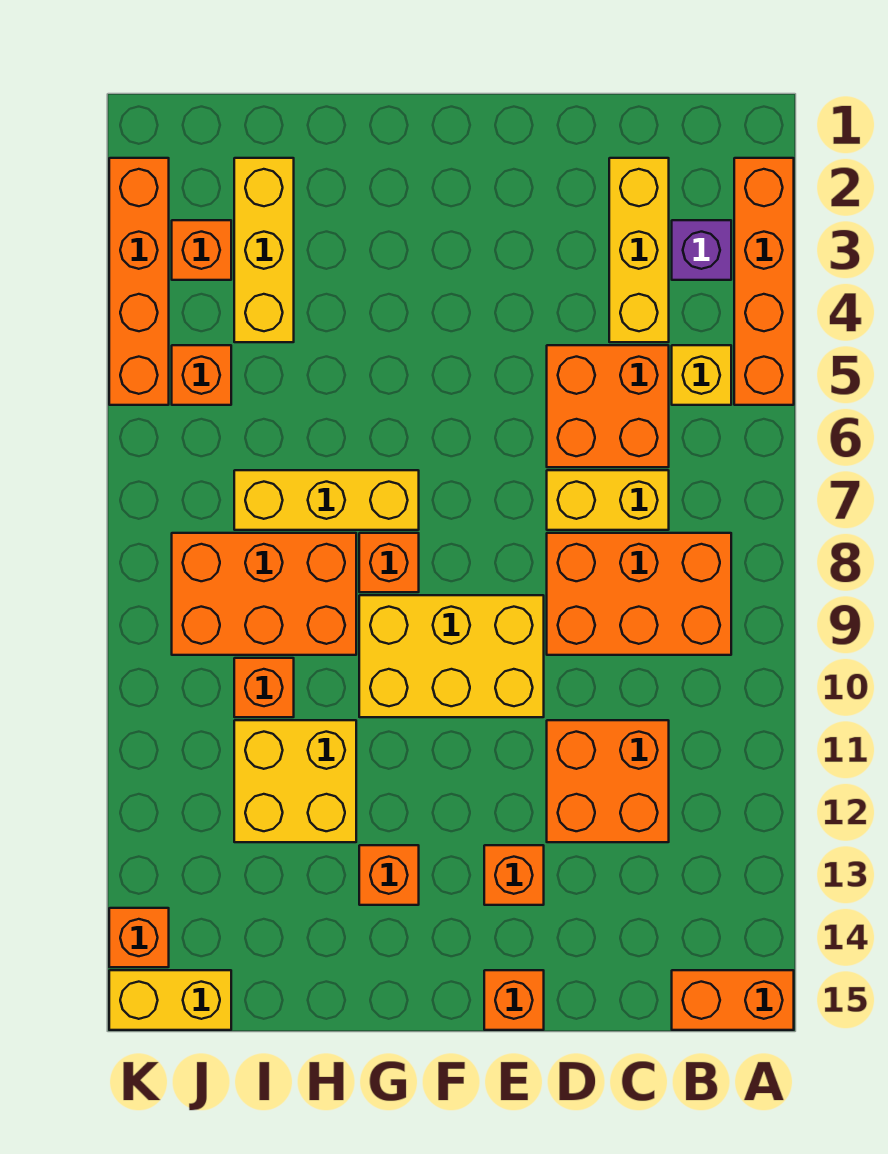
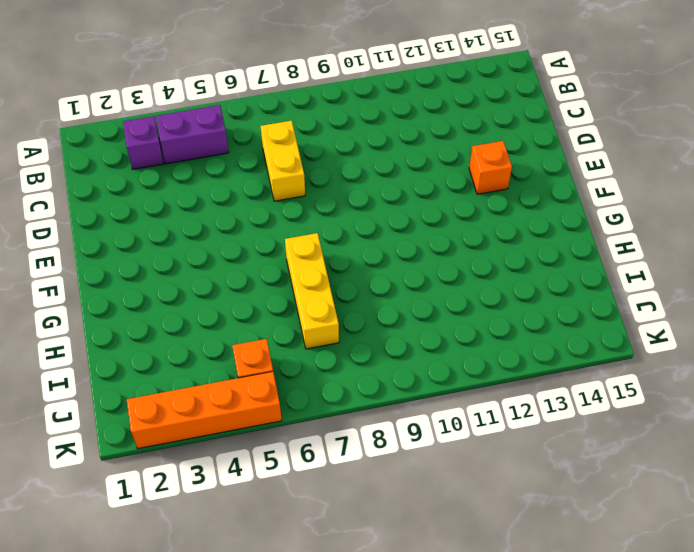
purple brick B4:B5 level 1 -> yellow brick B5 level 1
none -> orange brick A2:A5 level 1
none -> orange brick A15:B15 level 1
none -> orange brick B8:D9 level 1

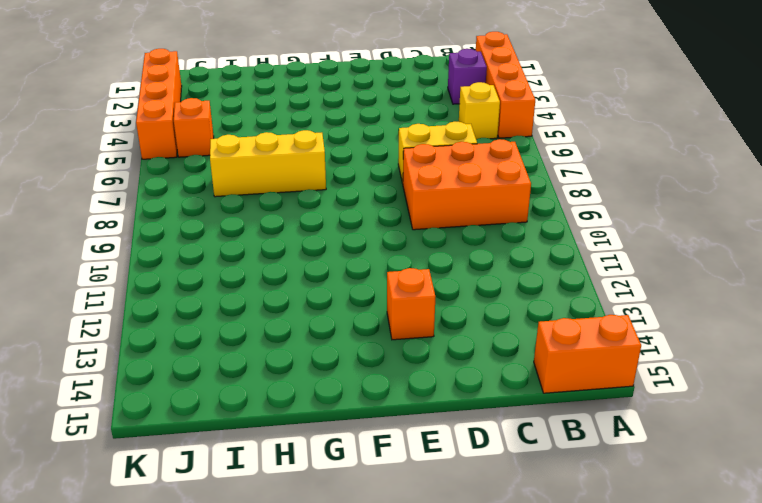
none -> yellow brick C2:C4 level 1
none -> orange brick C5:D6 level 1
none -> orange brick C11:D12 level 1

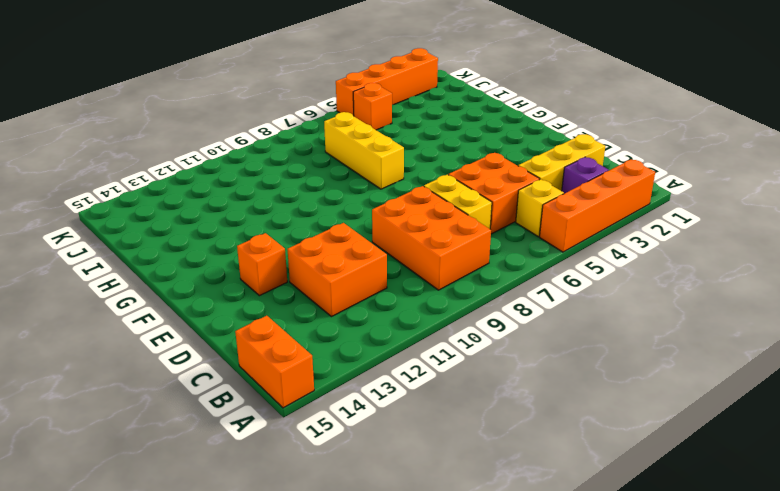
none -> yellow brick E9:G10 level 1
none -> orange brick E15 level 1
none -> orange brick G8 level 1

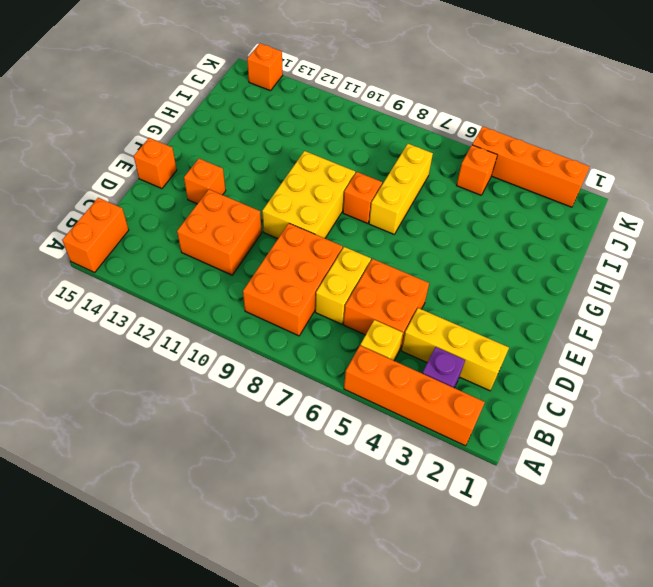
none -> orange brick G13 level 1
none -> orange brick H8:J9 level 1
none -> yellow brick H11:I12 level 1

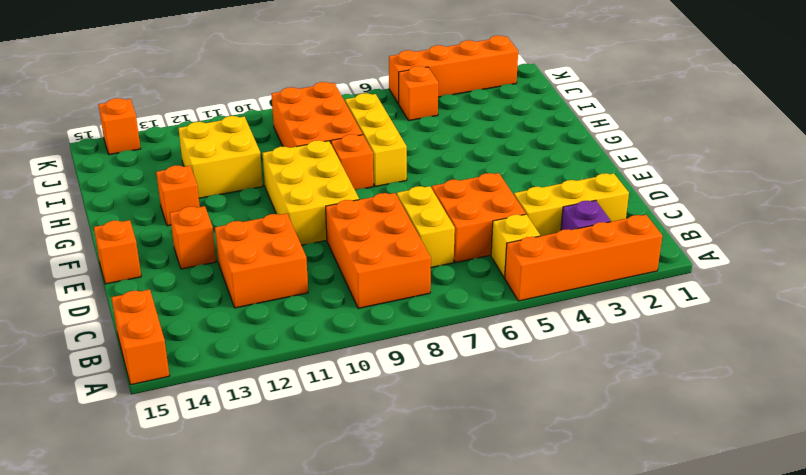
none -> yellow brick I2:I4 level 1
none -> orange brick I10 level 1
none -> orange brick J3 level 1

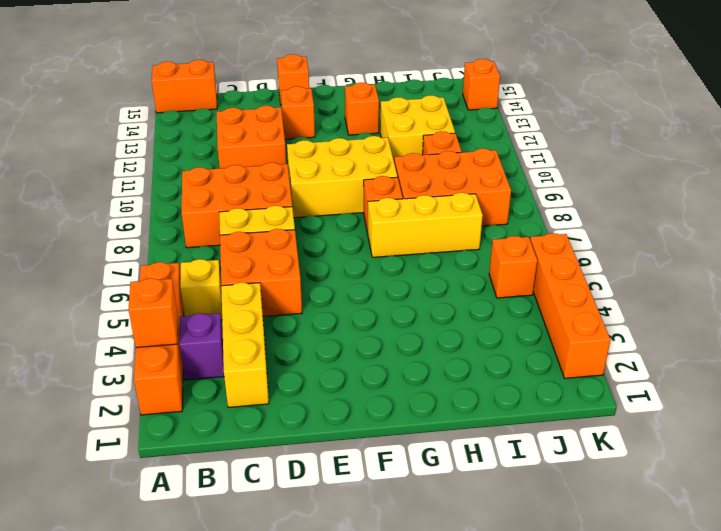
orange brick A3 level 2 -> orange brick J3 level 1
none -> yellow brick I2:I4 level 1
none -> yellow brick J15:K15 level 1

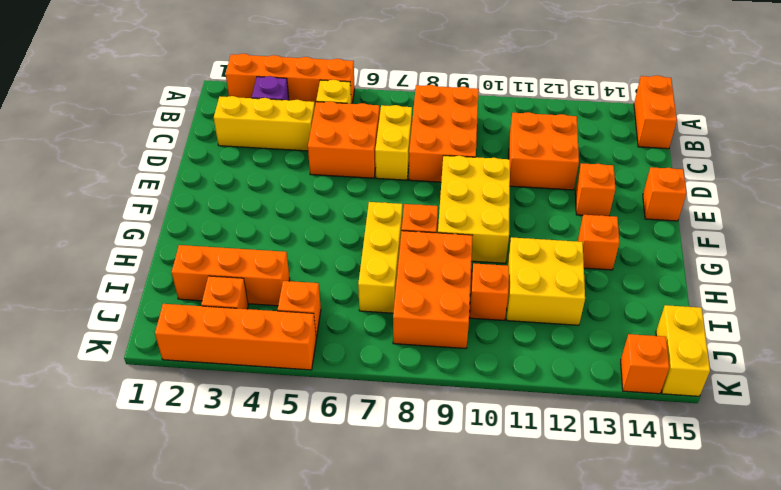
orange brick I2:I4 level 1 -> yellow brick I2:I4 level 1

